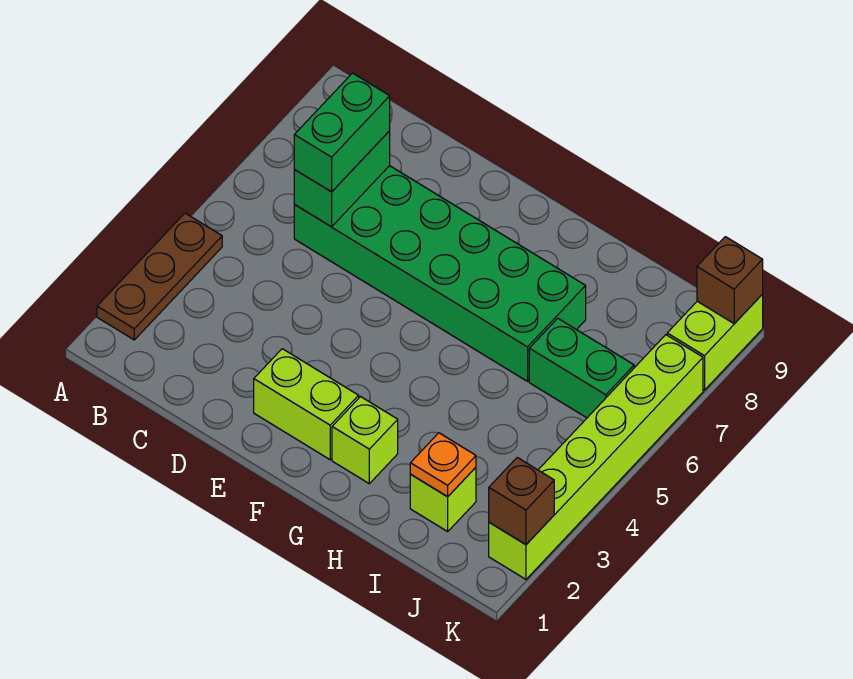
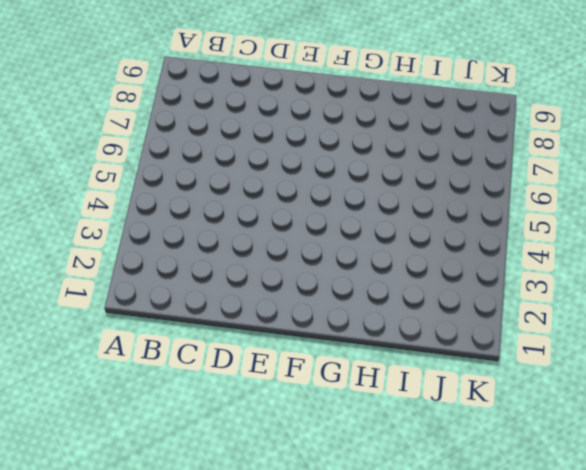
none -> brown plate A2:A4 level 1
none -> green brick C6:H7 level 1
none -> lime brick E2:F2 level 1

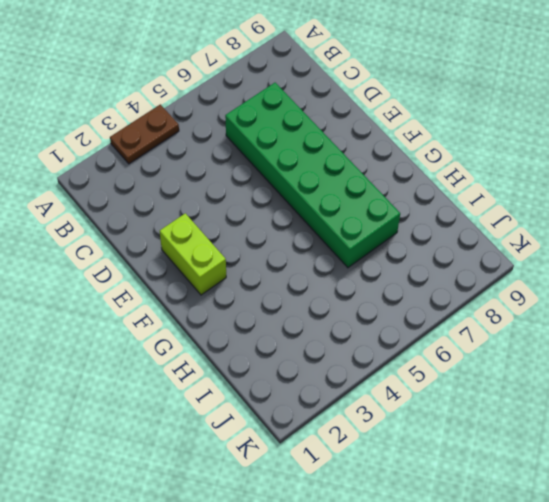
brown plate A3:A4 level 1 -> brown plate A2:A4 level 1
none -> lime brick G2 level 1
none -> lime brick I2 level 1
none -> green brick I6:J6 level 1

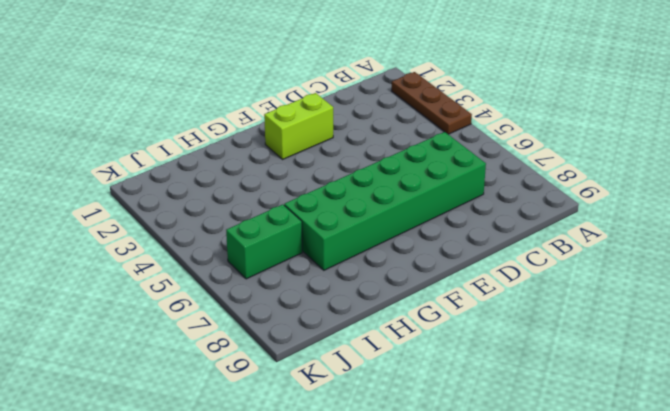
none -> lime brick G2 level 1
none -> lime brick I2 level 1
none -> lime brick K2:K7 level 1

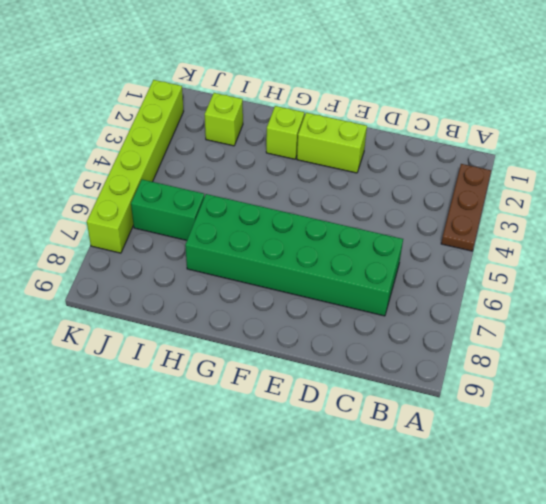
none -> lime brick K8:K9 level 1
none -> green brick C6:C7 level 2
none -> orange plate I2 level 2

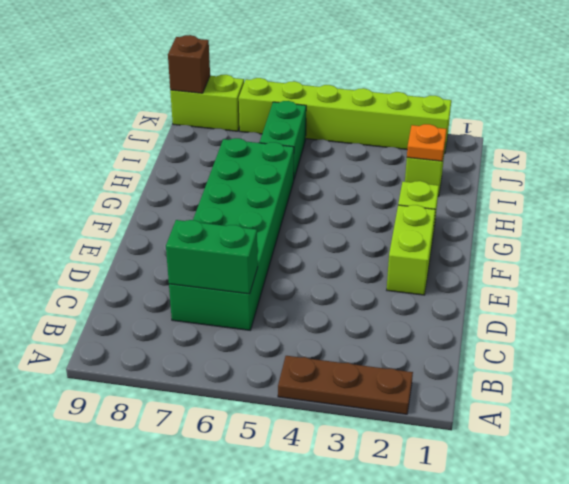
none -> brown brick K2 level 2
none -> green brick C6:C7 level 3

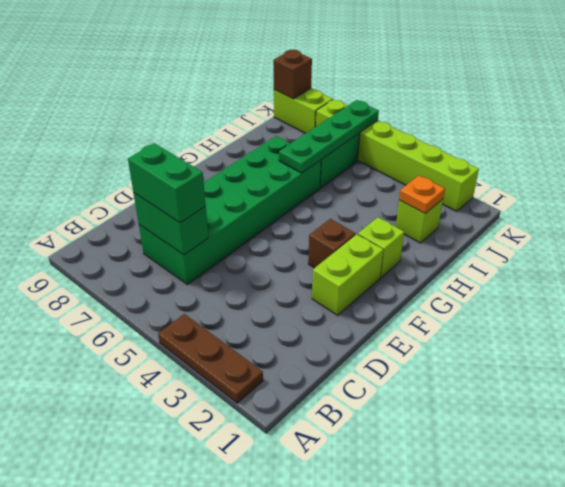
brown brick F3 level 1 -> brown brick K2 level 2
green plate H6:K6 level 2 -> none

